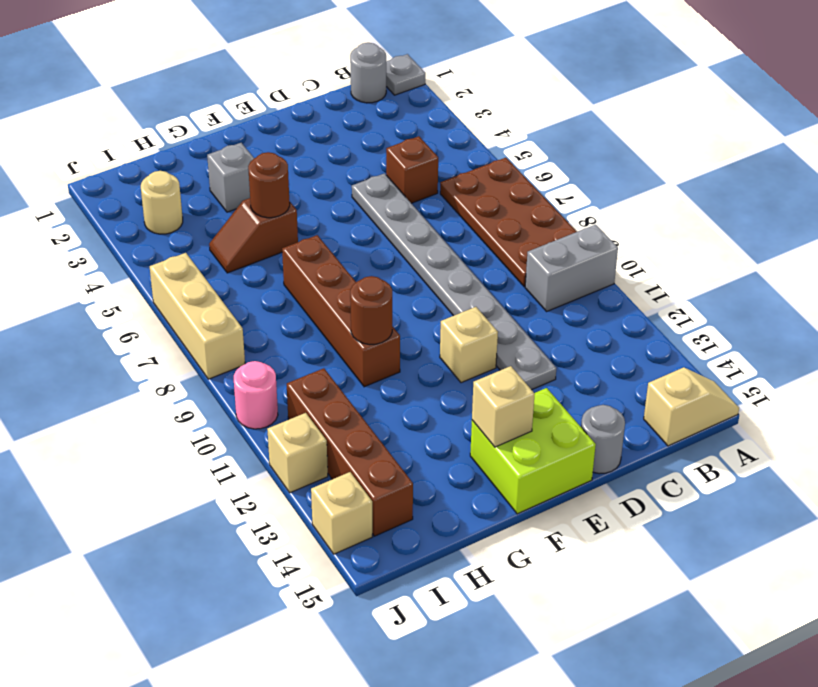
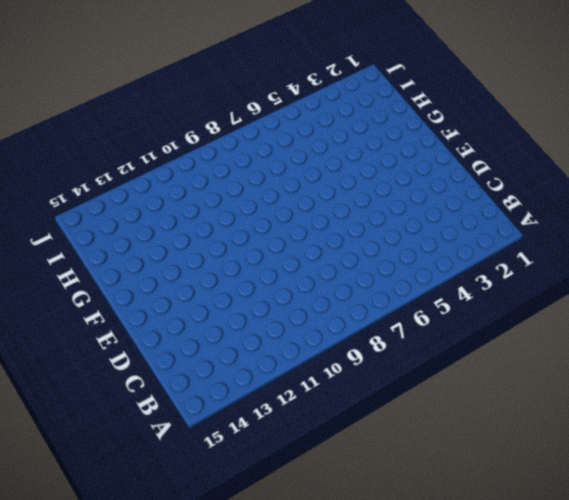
none -> grey plate A1 level 1
none -> brown plate A6:B9 level 1
none -> grey brick A10:B10 level 1

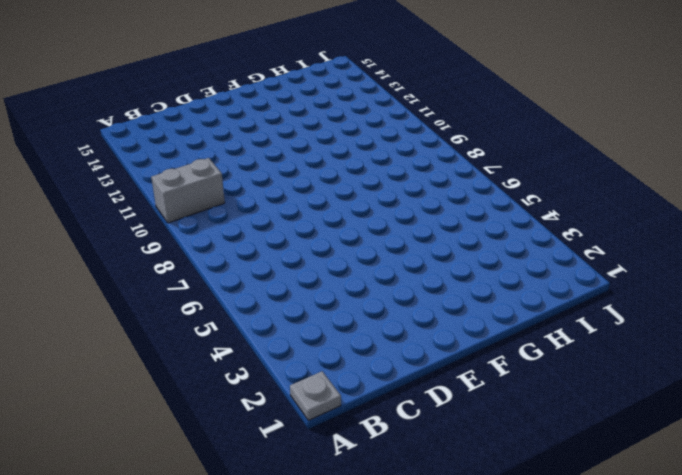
none -> brown plate A6:B9 level 1
none -> tan slope A15:B15 level 1 top B
none -> grey round brick B1 level 1

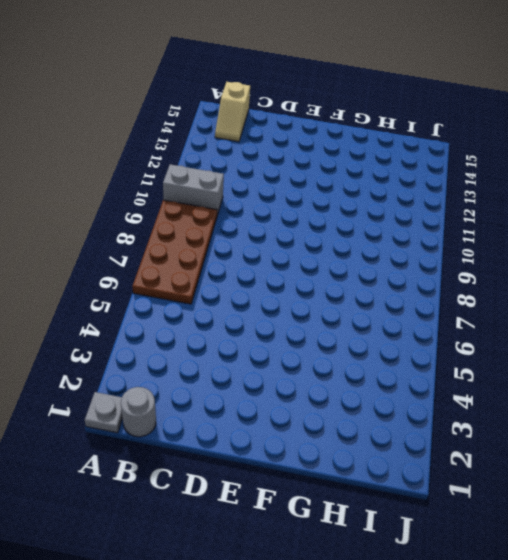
tan slope B14:B15 level 1 top 15 -> tan slope A15:B15 level 1 top B
none -> brown brick C5 level 1
none -> grey plate D5:D12 level 1
none -> grey round brick D15 level 1

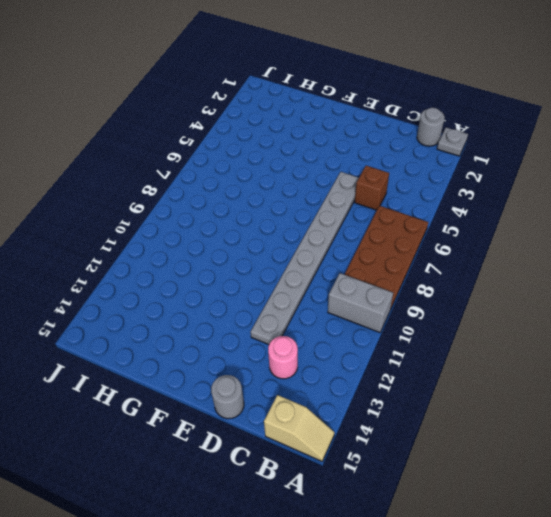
pink round brick C13 level 1 -> pink round brick J10 level 1
none -> tan brick E11 level 1
none -> lime brick E14:F15 level 1
none -> grey brick G3 level 1

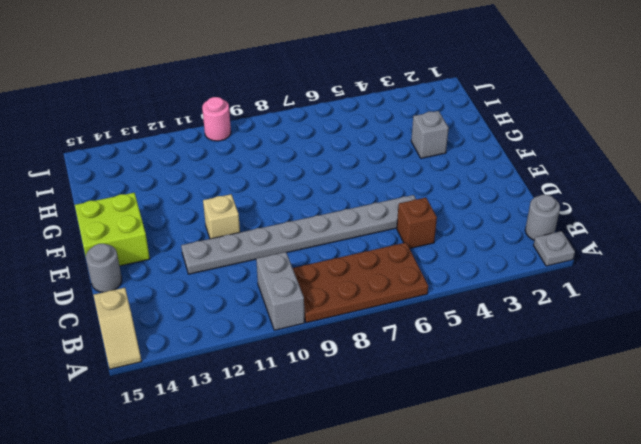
none -> brown slope G5:H5 level 1 top G
none -> brown brick G7:G10 level 1
none -> tan round brick I3 level 1

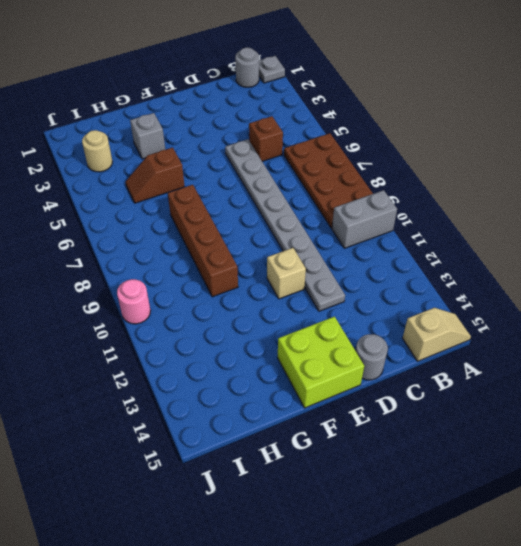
none -> brown brick I11:I14 level 1
none -> tan brick J6:J8 level 1
none -> tan brick J12 level 1

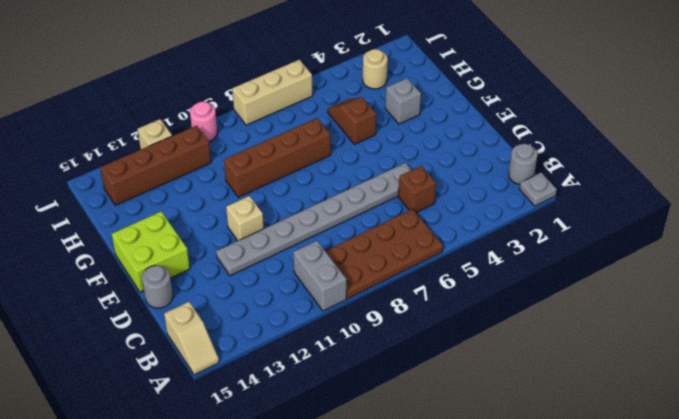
none -> tan brick J14 level 1
none -> tan brick F14 level 2
none -> brown round brick G5 level 2

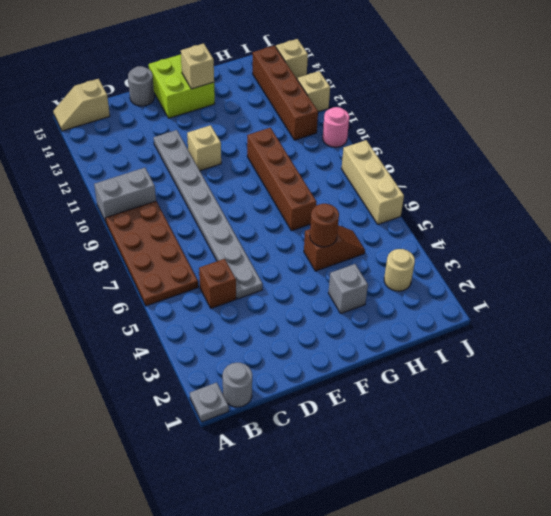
none -> brown round brick G10 level 2

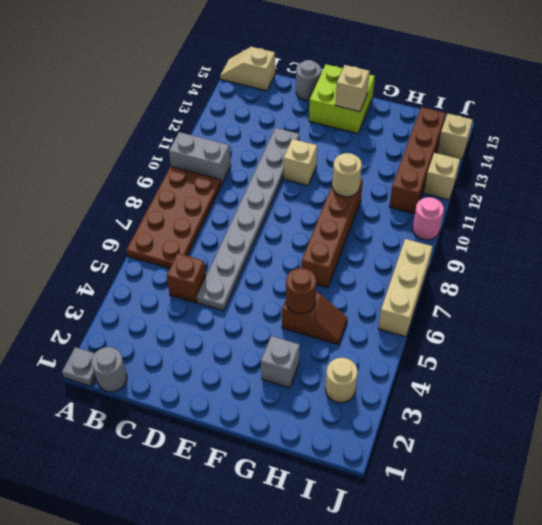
tan round brick G10 level 2 -> brown round brick G10 level 2

